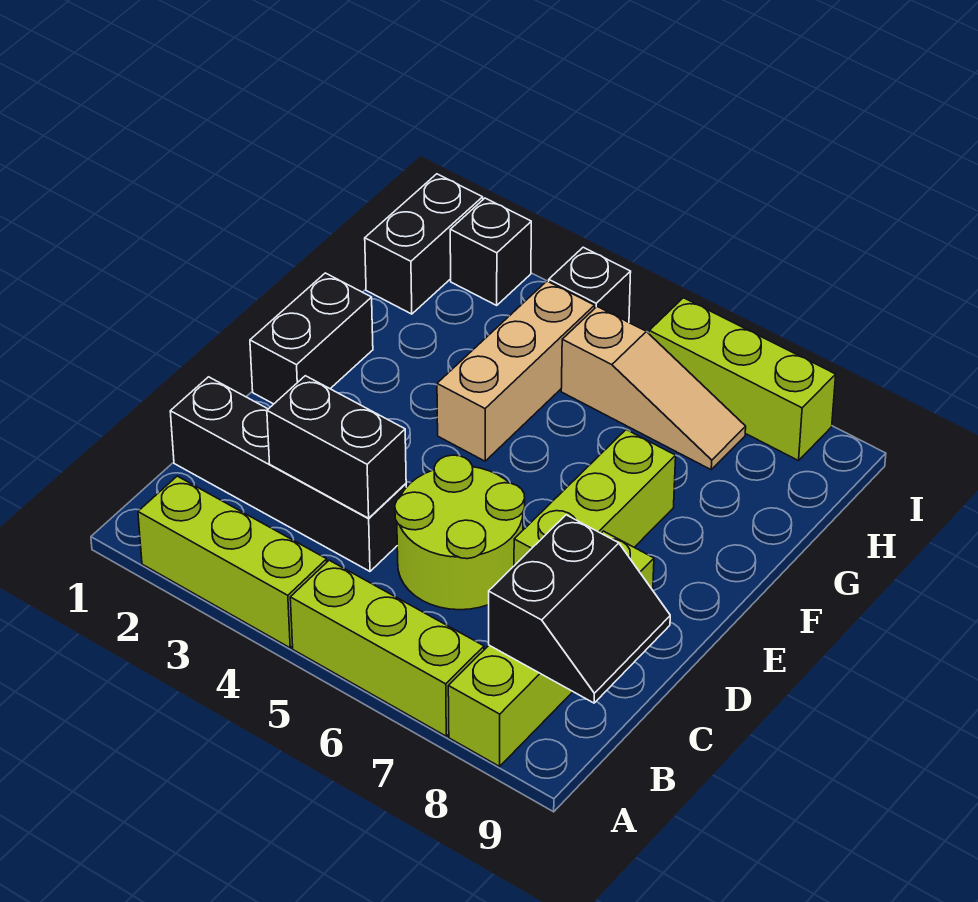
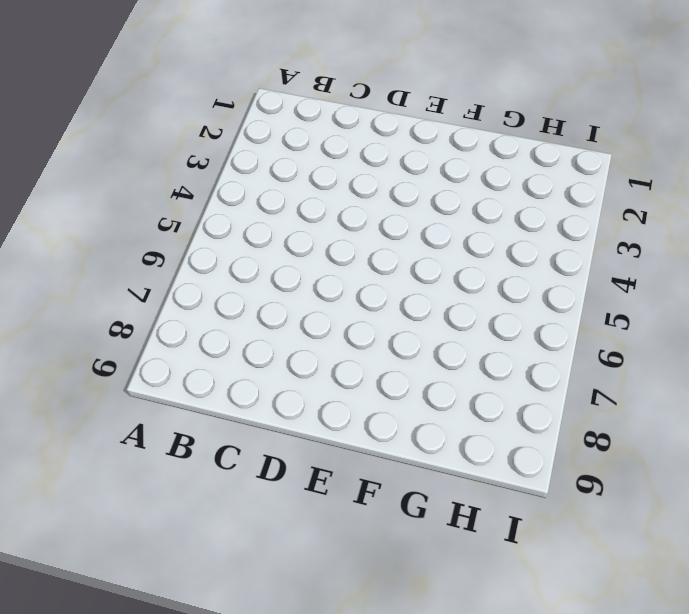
none -> lime brick A2:A4 level 1
none -> lime brick A5:A7 level 1
none -> lime brick A8:D8 level 1

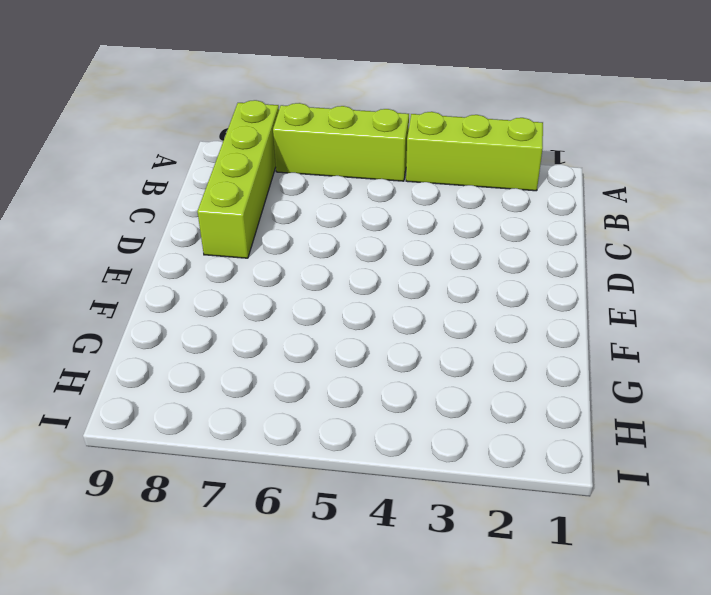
none -> black brick C1:C4 level 1
none -> lime round brick C5:D6 level 1
none -> lime brick D7:F7 level 1

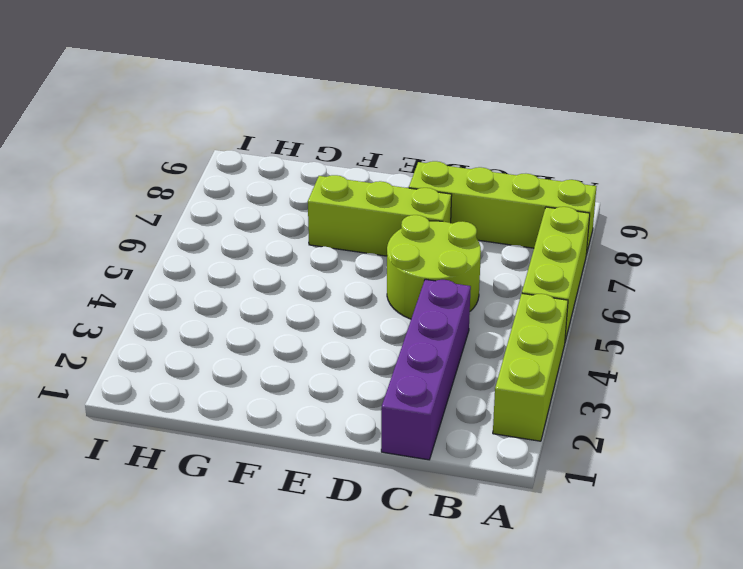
purple brick C1:C4 level 1 -> black brick C1:C4 level 1
none -> black brick E1:F1 level 1
none -> tan brick F4:H4 level 1
none -> black brick H1:I1 level 1

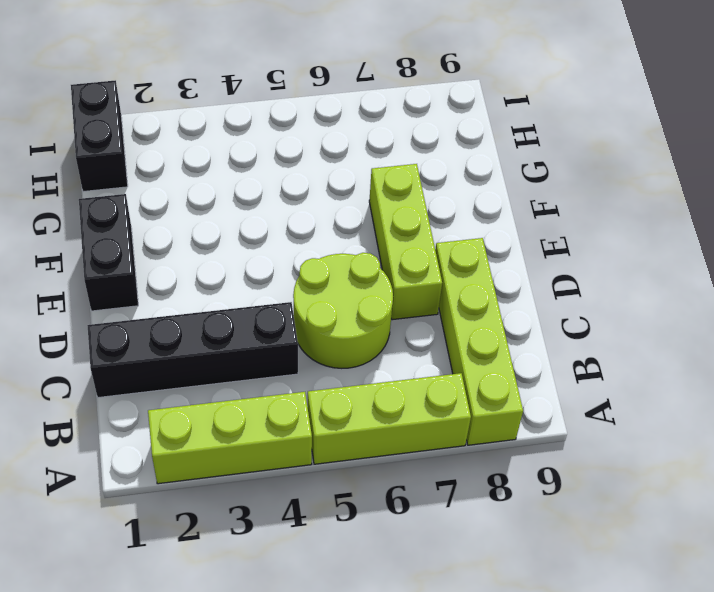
none -> tan brick F4:H4 level 1
none -> tan slope H5:H7 level 1 top 5
none -> black brick I2 level 1

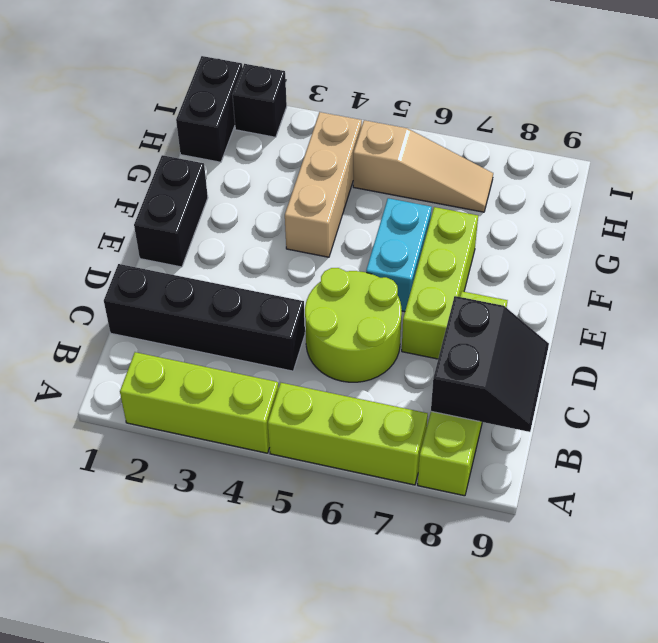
cyan brick E6:F6 level 1 -> none
none -> black brick I4 level 1
none -> lime brick I6:I8 level 1
none -> black brick C3:C4 level 2

